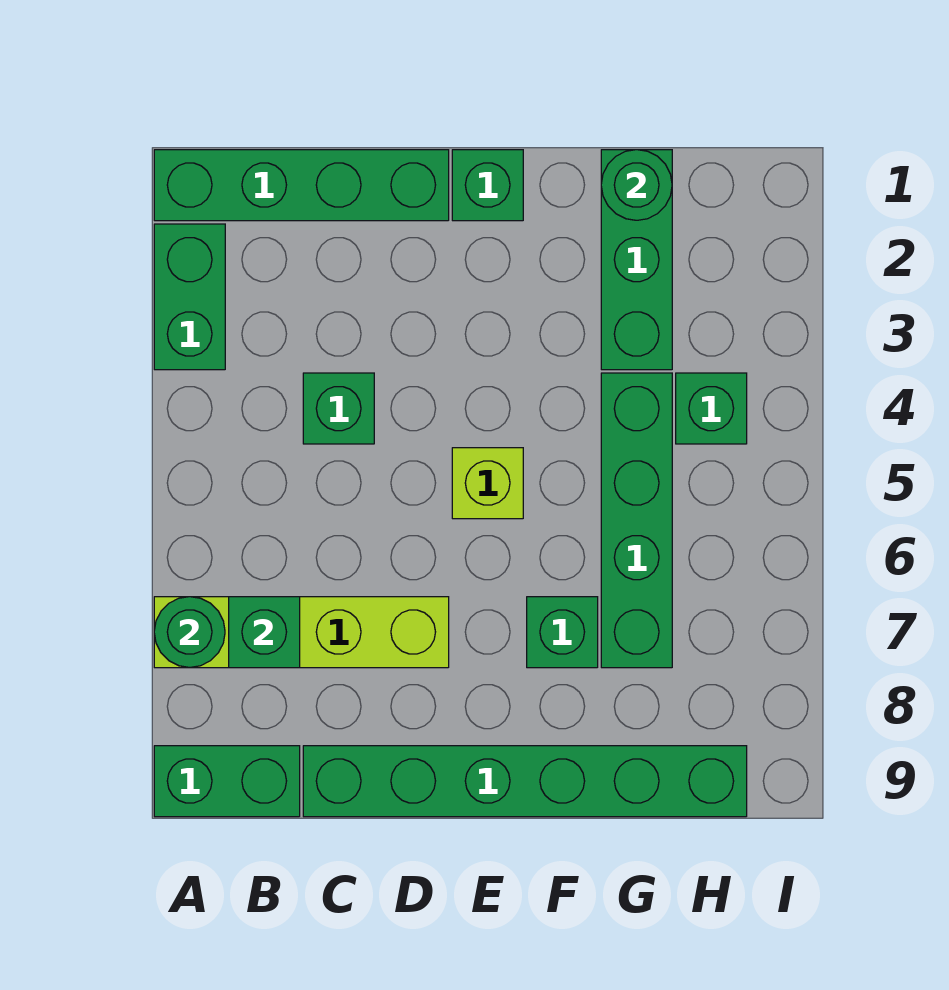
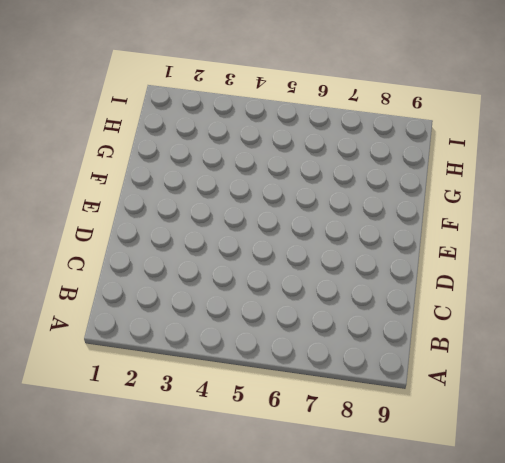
none -> green brick A1:D1 level 1
none -> green brick A2:A3 level 1
none -> lime brick A7:D7 level 1

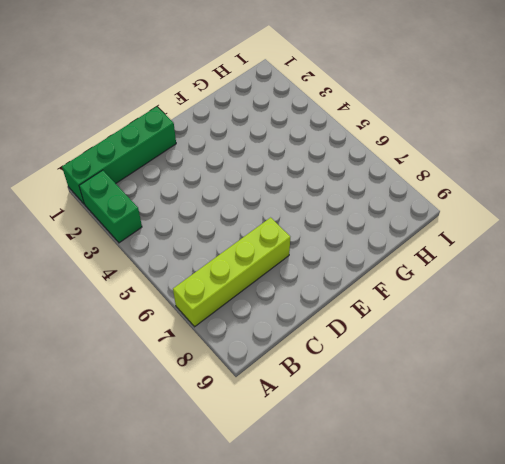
none -> green brick A9:B9 level 1
none -> green brick C4 level 1
none -> green brick C9:H9 level 1

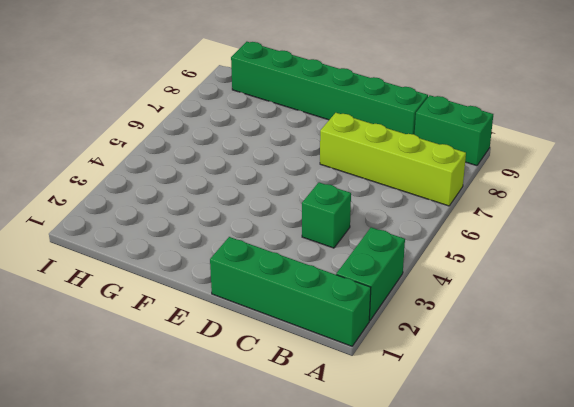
none -> green brick E1 level 1
none -> lime brick E5 level 1
none -> green brick F7 level 1

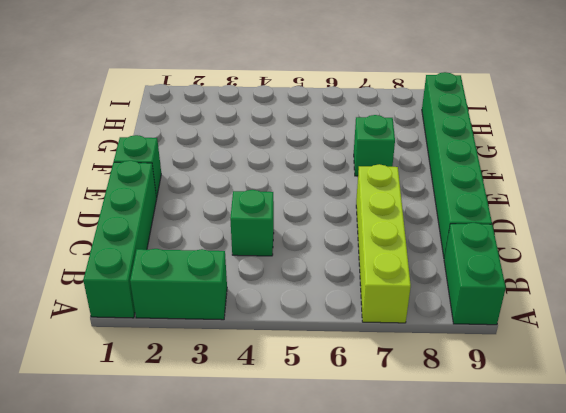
none -> lime brick E5 level 1
none -> green brick G1:G3 level 1
none -> green brick G4:G7 level 1

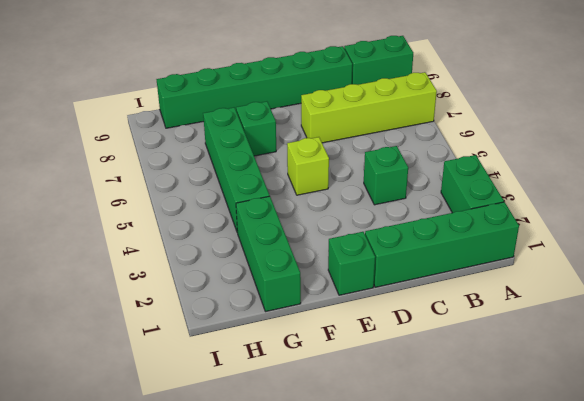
none -> green brick H4 level 1
none -> green round brick A7 level 2
none -> green brick B7 level 2

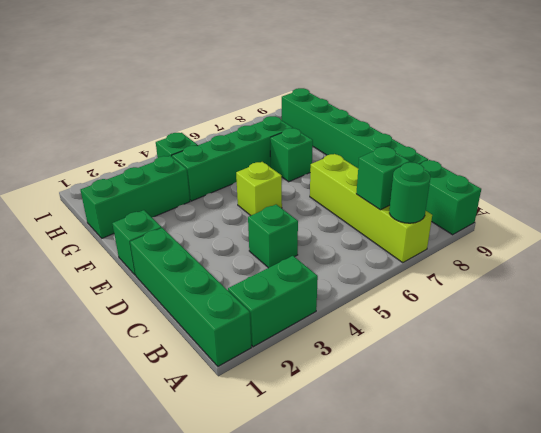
none -> green round brick G1 level 2

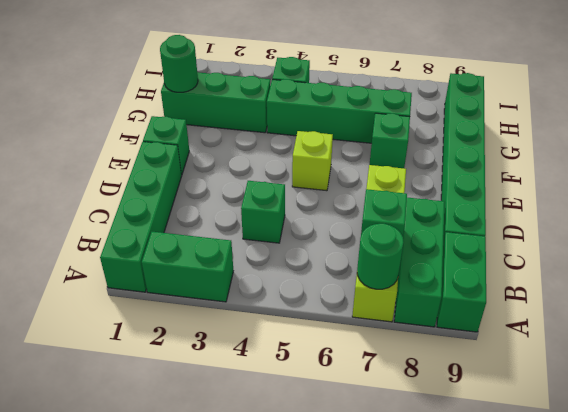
green brick A8:C8 level 1 -> none

